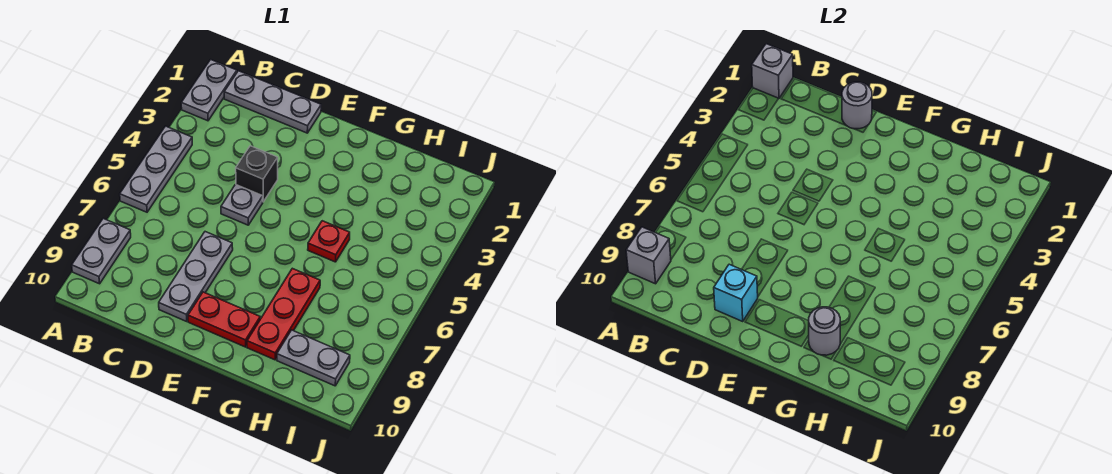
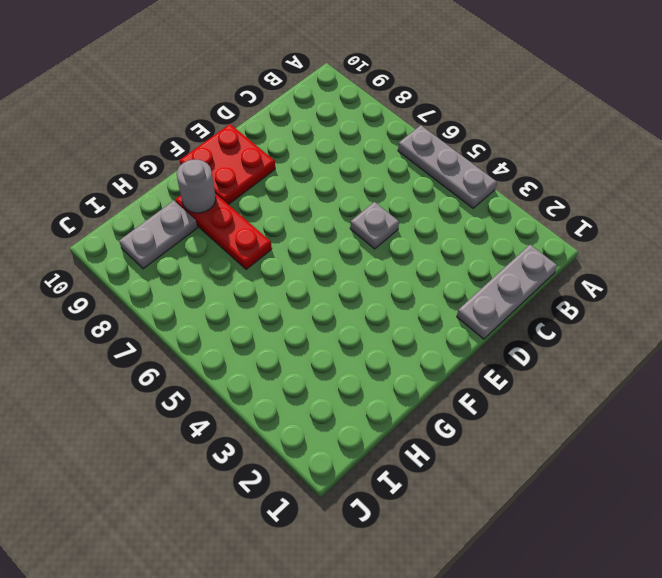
red plate E9:F10 level 1 -> red plate E9:F9 level 1
none -> grey plate A1:A2 level 1
none -> grey plate A8:A9 level 1
none -> black brick D4 level 1

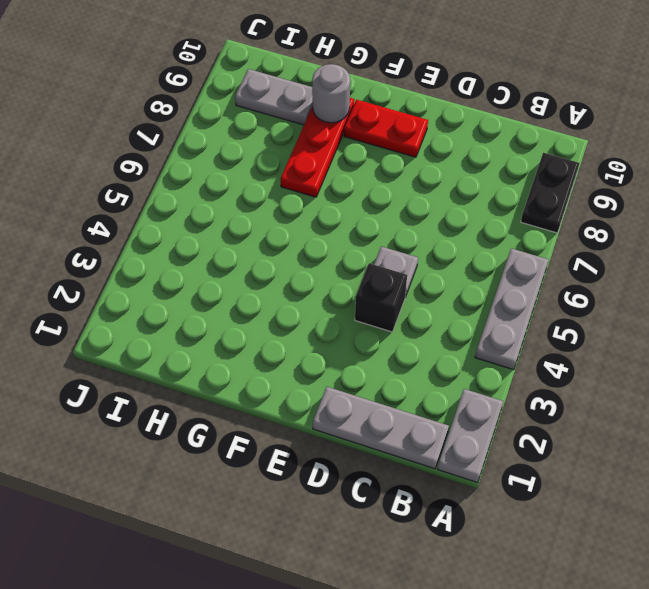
black plate A8:A9 level 1 -> grey plate A8:A9 level 1
none -> grey plate D7:D9 level 1
none -> red plate G5 level 1
none -> grey brick A1 level 2

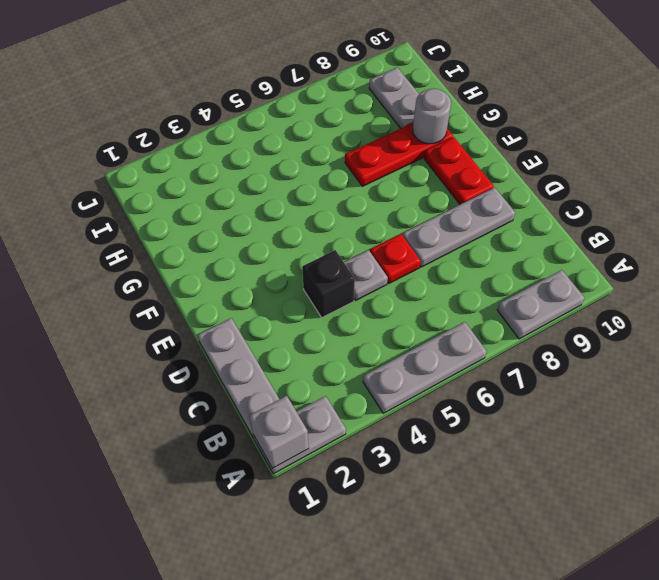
red plate D6 level 1 -> red plate G5 level 1
none -> grey brick A9 level 2
none -> grey round brick D1 level 2
none -> cyan brick D9 level 2

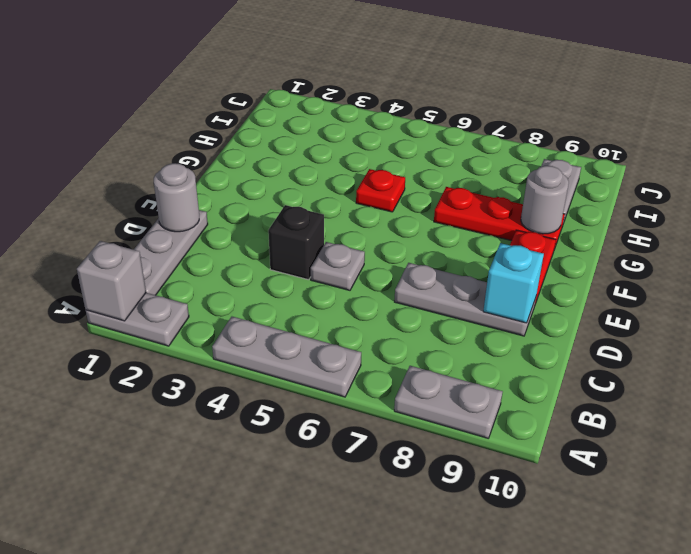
none -> grey brick A9 level 2

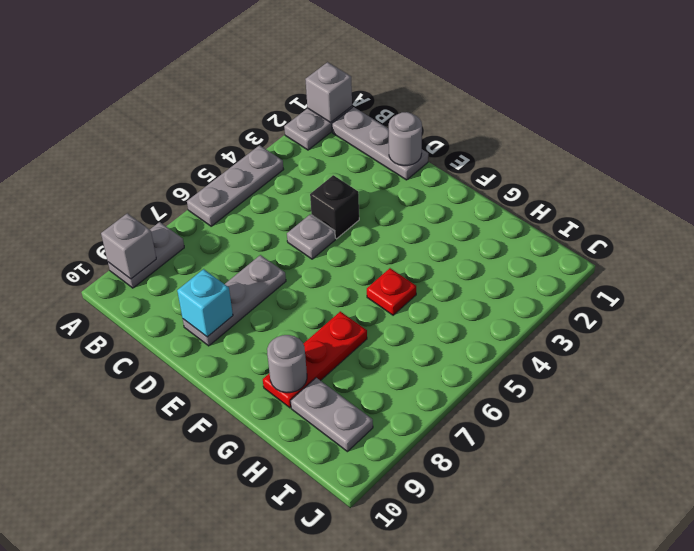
none -> red plate E9:F9 level 1

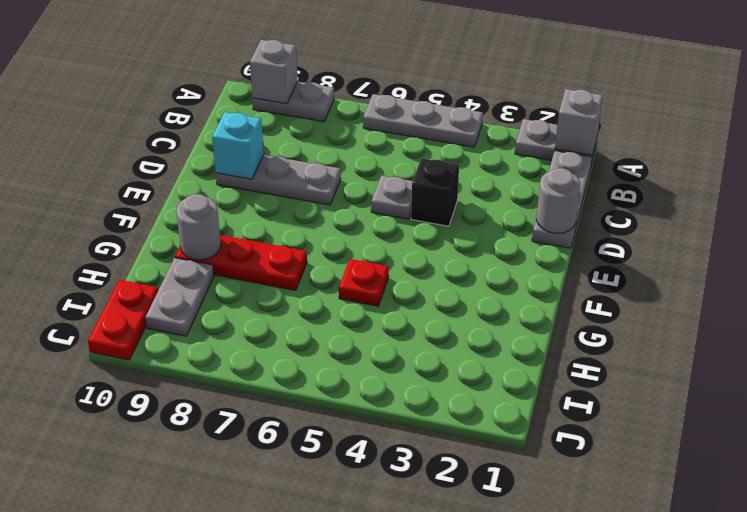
red plate I10:J10 level 1 -> red plate E9:F9 level 1

